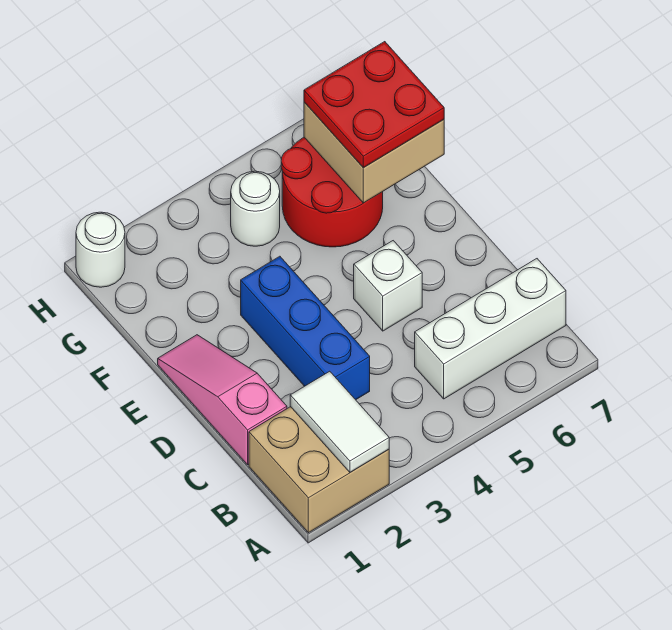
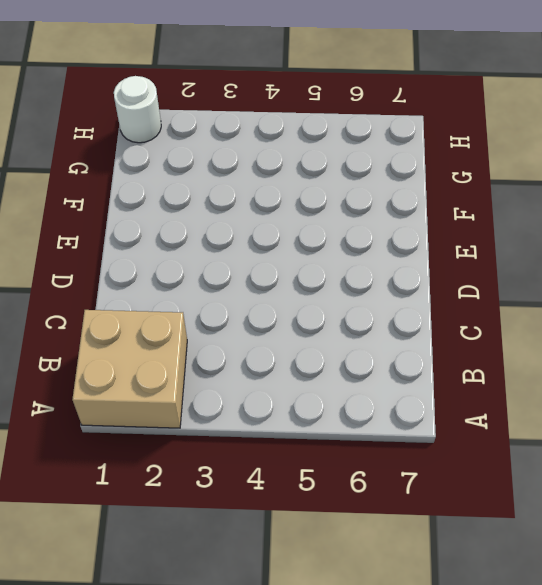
none -> white brick B5:B7 level 1
none -> pink slope C1:E1 level 1 top C

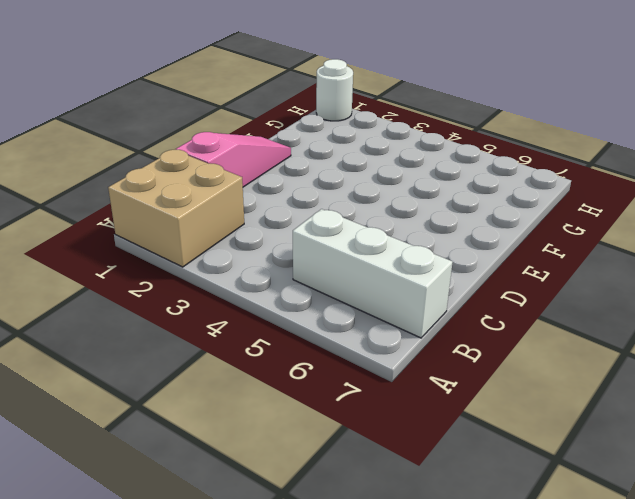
none -> blue brick C3:E3 level 1
none -> white brick D5 level 1

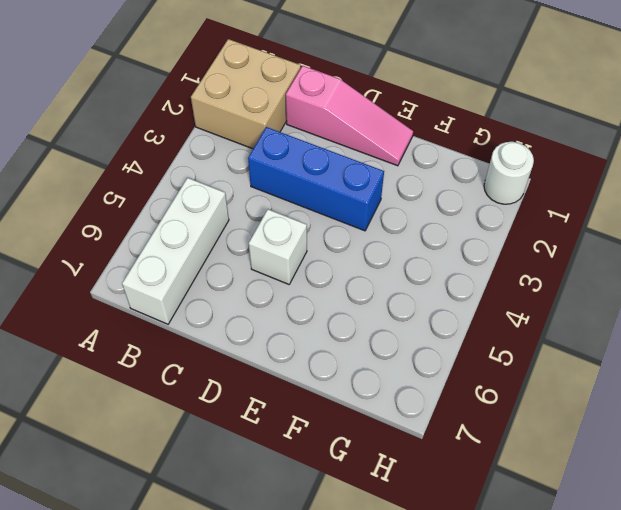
none -> red round brick F5:G6 level 1
none -> white round brick G4 level 1

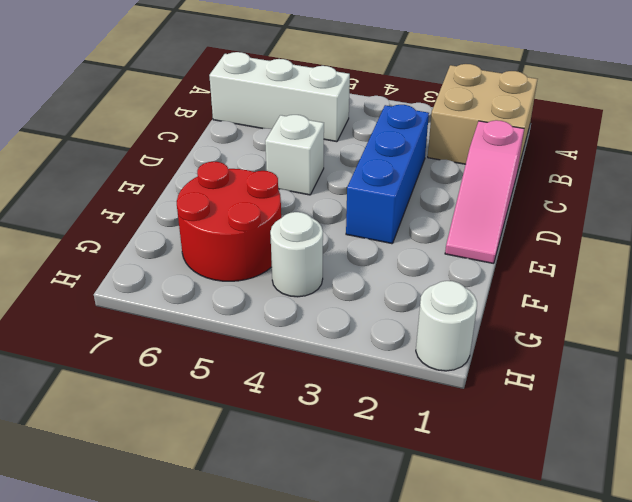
none -> white tile A2:B2 level 2
none -> tan brick F6:G7 level 2

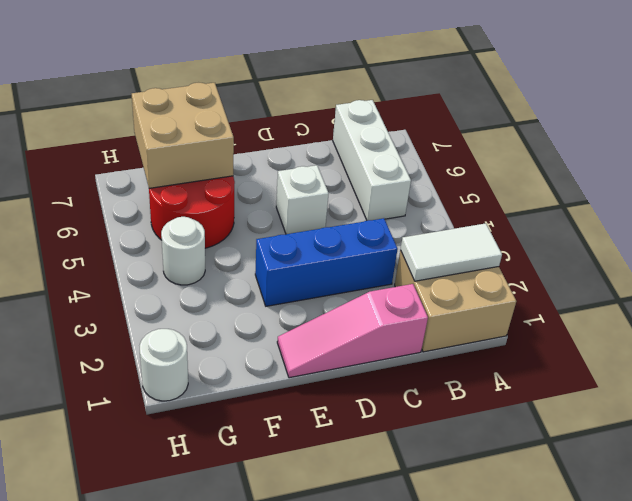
none -> red plate F6:G7 level 3

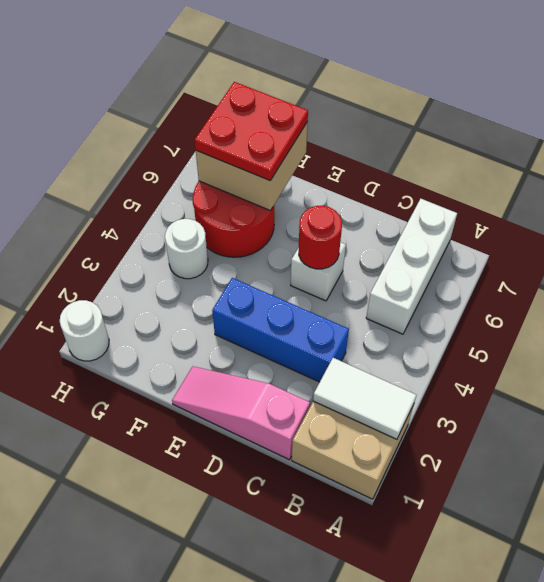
red round brick D5 level 2 -> none

